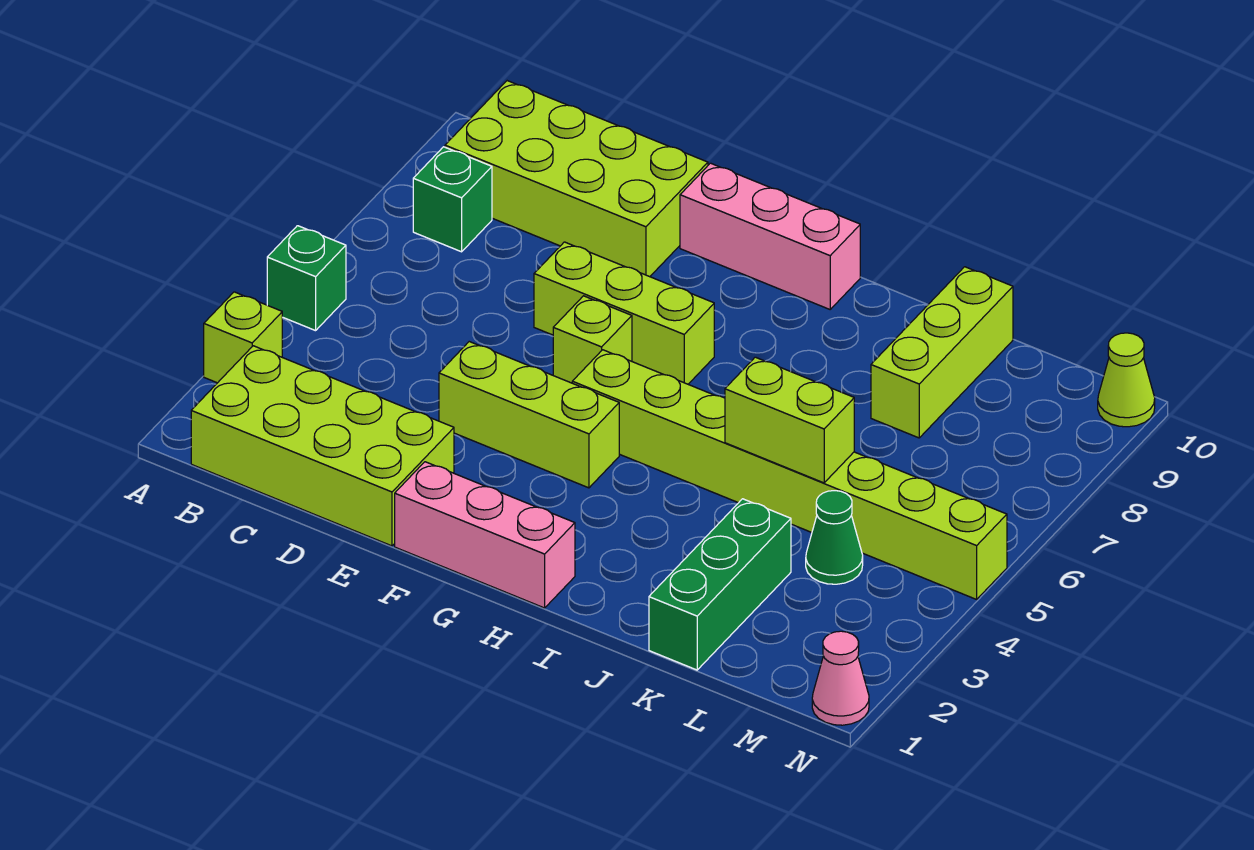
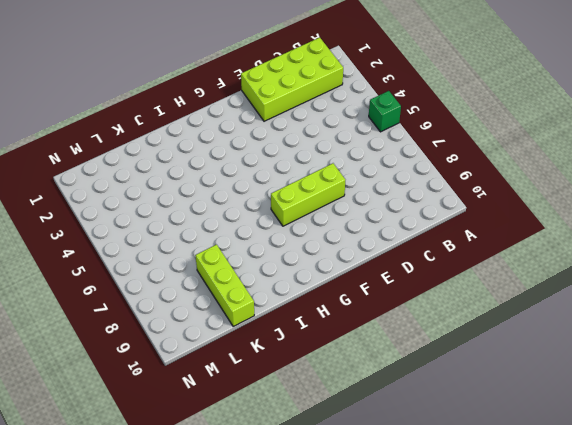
none -> lime brick A3 level 1
none -> green brick B8 level 1
none -> lime brick B9:E10 level 1

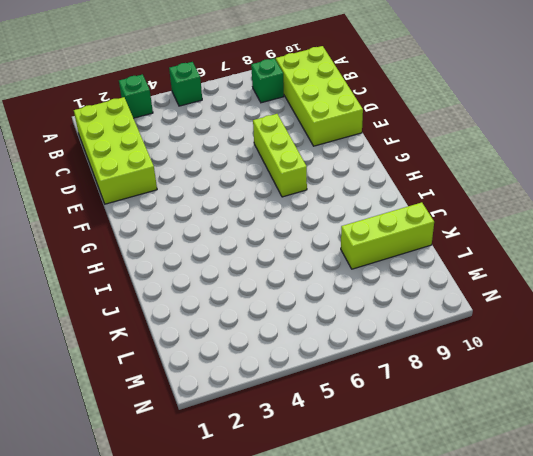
green brick A3 level 1 -> lime brick A3 level 1
none -> lime brick E4:G4 level 1
none -> pink brick F1:H1 level 1
none -> lime brick F6 level 1

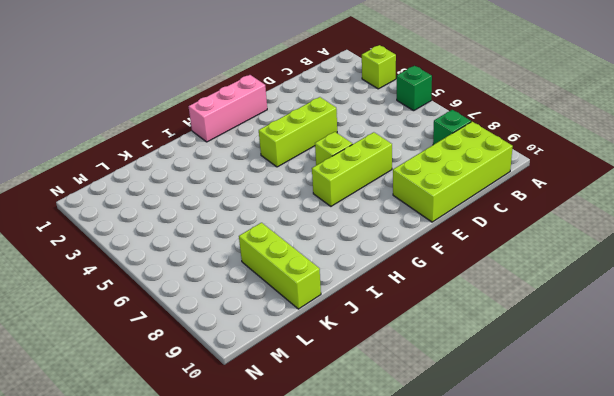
none -> lime brick B1:E2 level 1
none -> pink brick F10:H10 level 1
none -> lime brick G5:N5 level 1

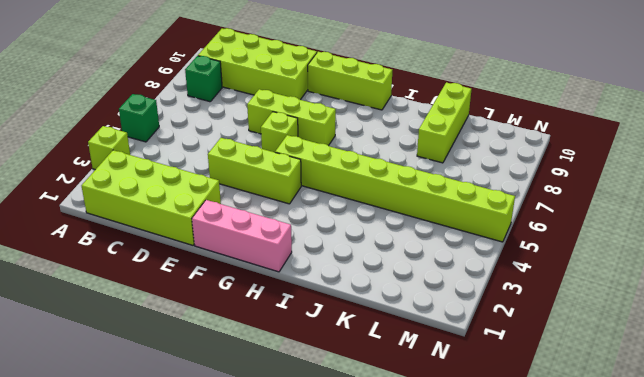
lime brick F10:H10 level 1 -> pink brick F10:H10 level 1
none -> green brick K1:K3 level 1
none -> green cone L4 level 1
none -> pink cone N1 level 1

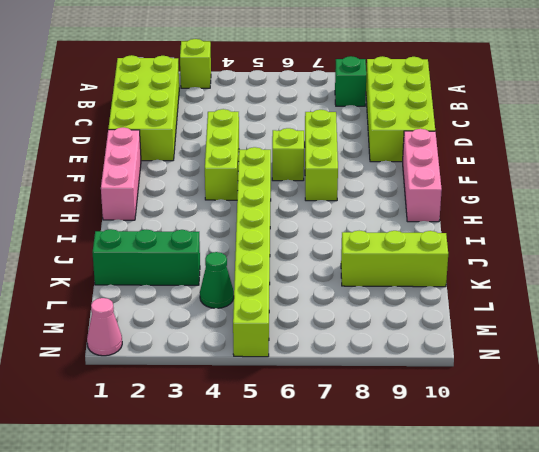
none -> green brick A5 level 1
none -> lime cone N10 level 1
none -> lime brick J5:K5 level 2

